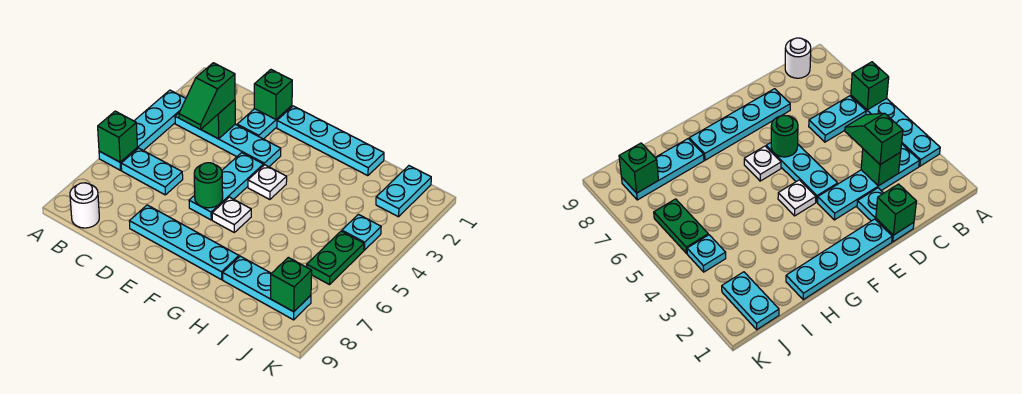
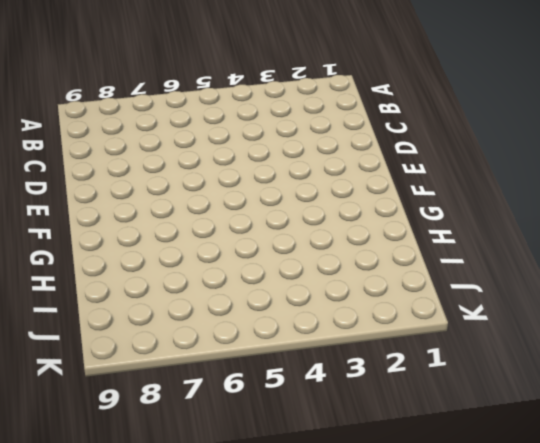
none -> cyan plate A3:A6 level 1
none -> cyan plate B3:E3 level 1
none -> cyan plate B6:C6 level 1

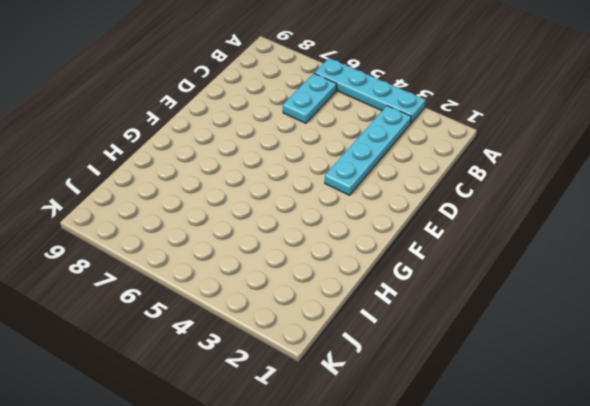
none -> white round brick B9 level 1
none -> cyan plate D1:D2 level 1
none -> cyan plate D8:G8 level 1

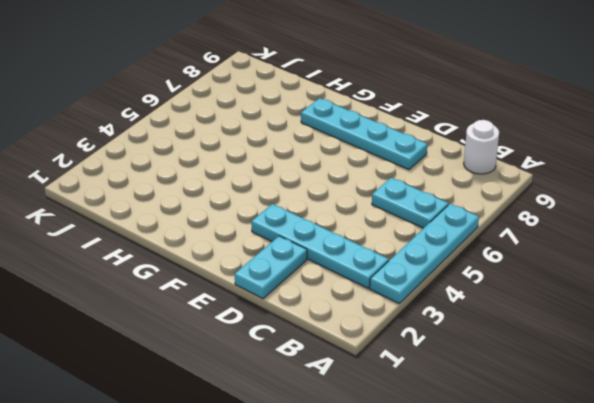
none -> cyan plate E1:H1 level 1
none -> cyan plate E4:E6 level 1
none -> white plate F4 level 1

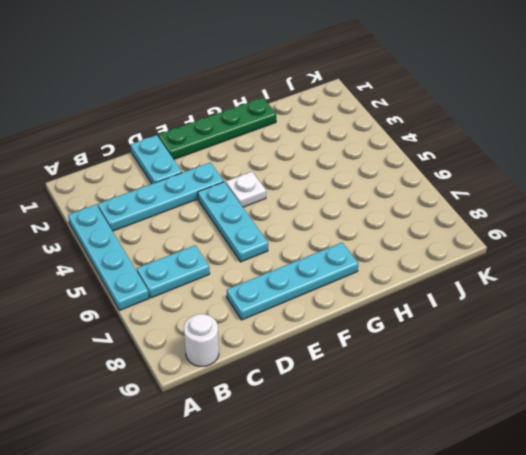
green plate E1:H1 level 1 -> cyan plate E1:H1 level 1
none -> white plate F6 level 1
none -> cyan plate H8:J8 level 1
none -> cyan plate J1:J2 level 1

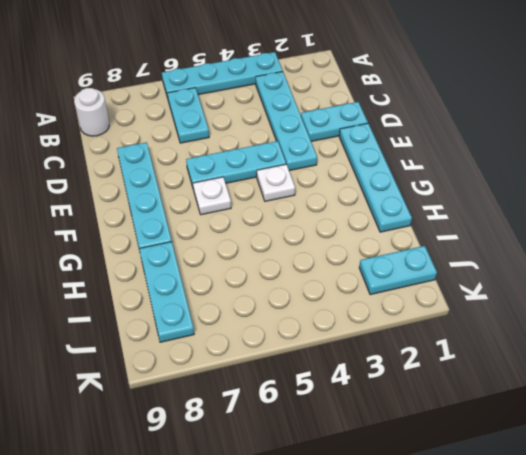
none -> cyan plate J4 level 1
none -> green plate J5:J6 level 1
none -> green brick A6 level 2

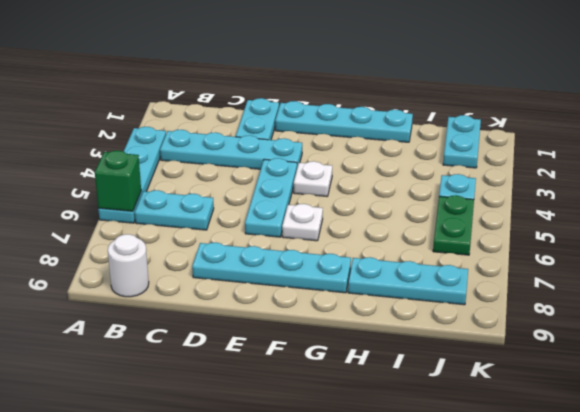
none -> green brick C3 level 2
none -> green brick D1 level 2
none -> green round brick E6 level 2

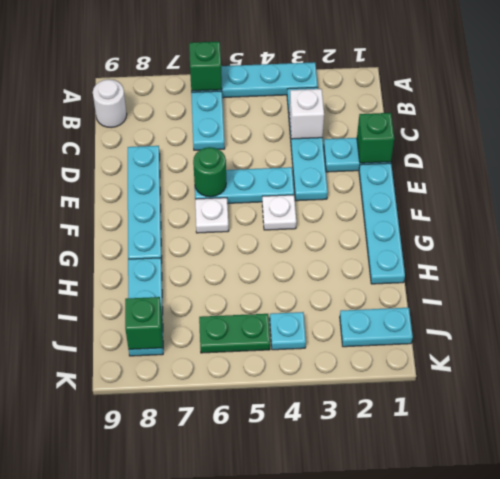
white brick C3 level 2 -> green brick C3 level 2
none -> green slope C3:C4 level 3 top 3

